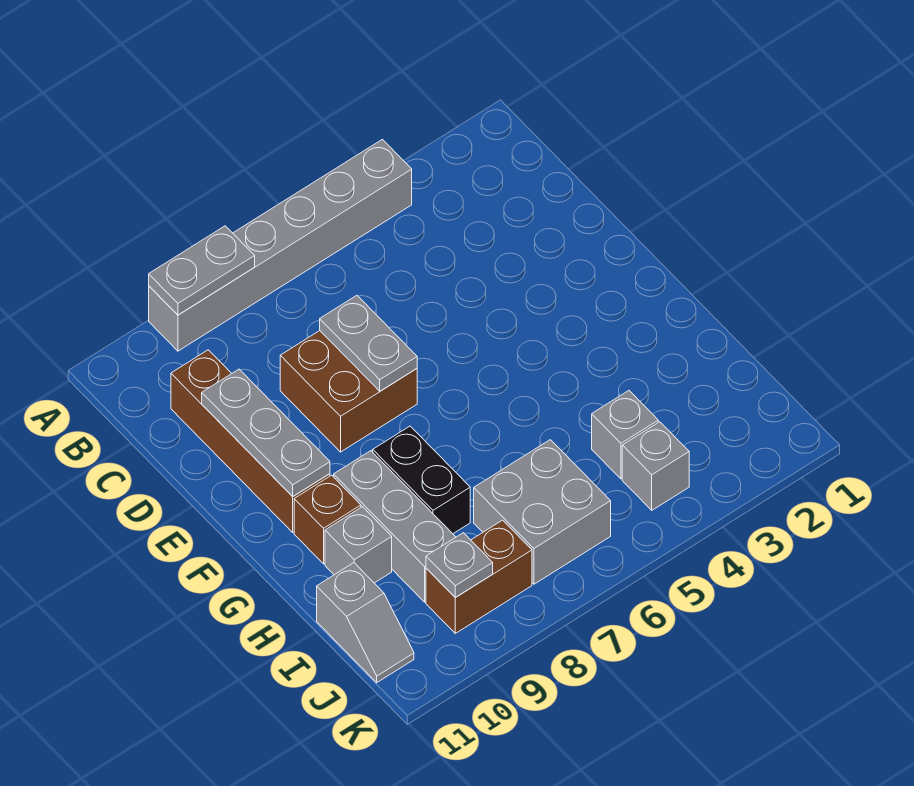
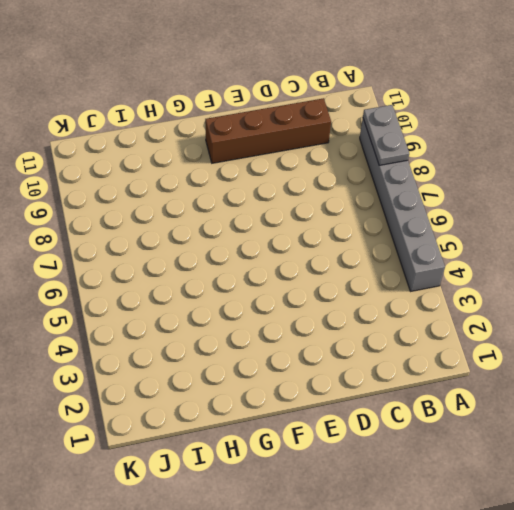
none -> brown brick D7:E8 level 1
none -> black brick G8:H8 level 1
none -> grey brick G9:I9 level 1

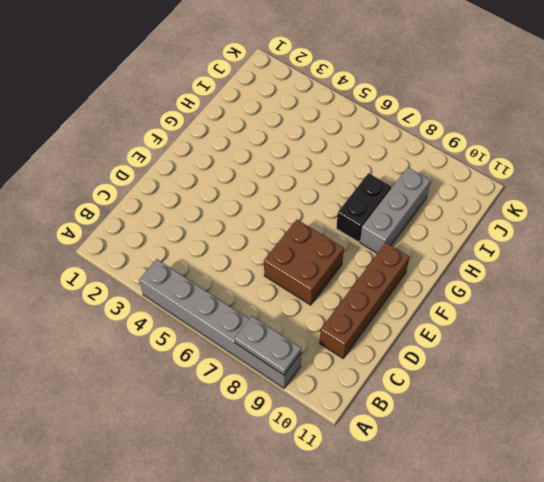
none -> brown brick G10 level 1
none -> grey brick H10 level 1
none -> grey brick I4 level 1

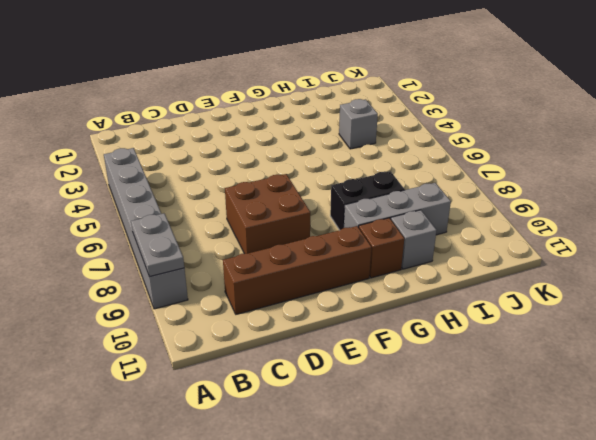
none -> grey brick I6:J7 level 1
none -> grey slope I11:J11 level 1 top I
none -> grey brick J4 level 1

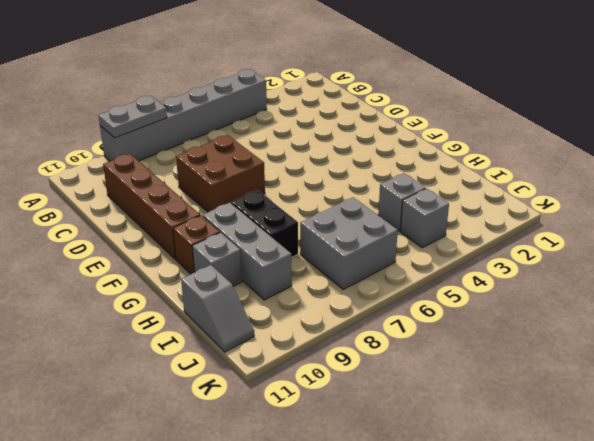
none -> brown brick J8:J9 level 1
none -> grey plate D7:E7 level 2
none -> grey plate D10:F10 level 2

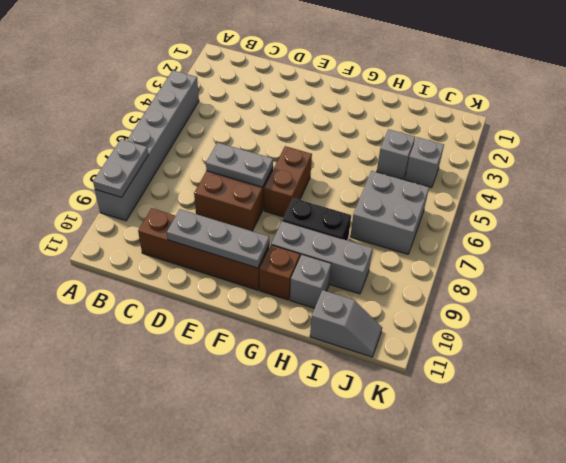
brown brick F6:F7 level 1 -> brown brick J8:J9 level 1
none -> grey plate J9 level 2

